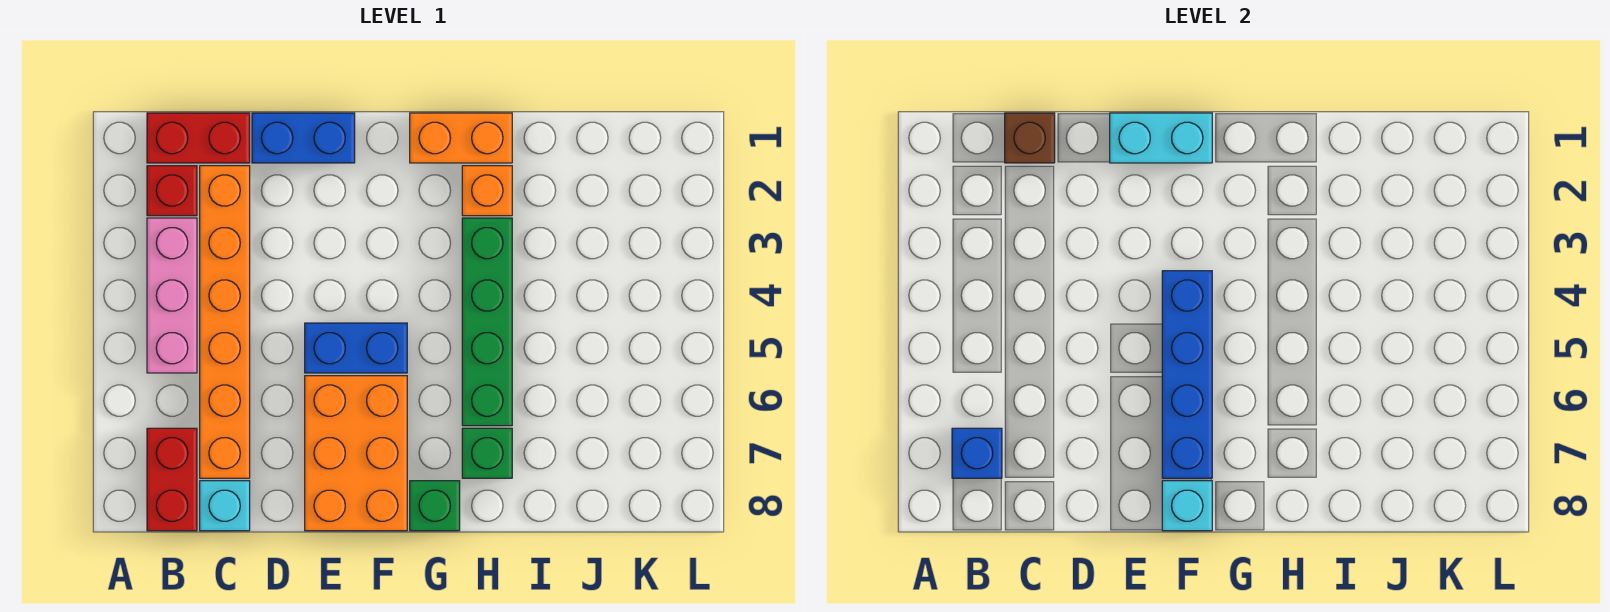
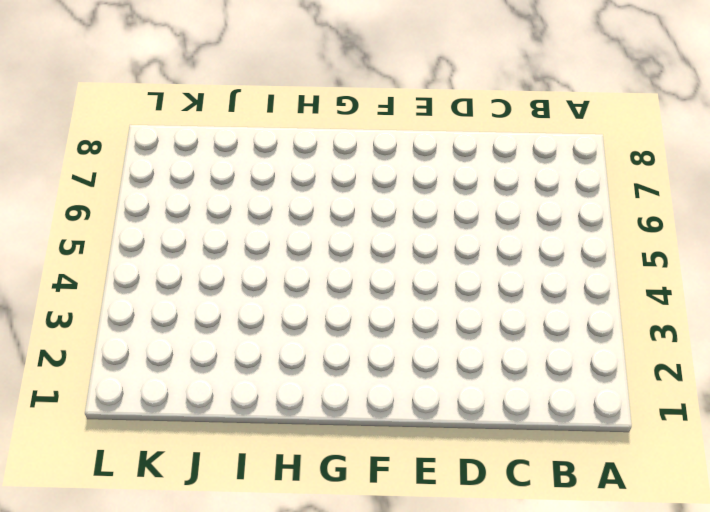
none -> red brick B1:C1 level 1
none -> red brick B2 level 1
none -> pink brick B3:B5 level 1

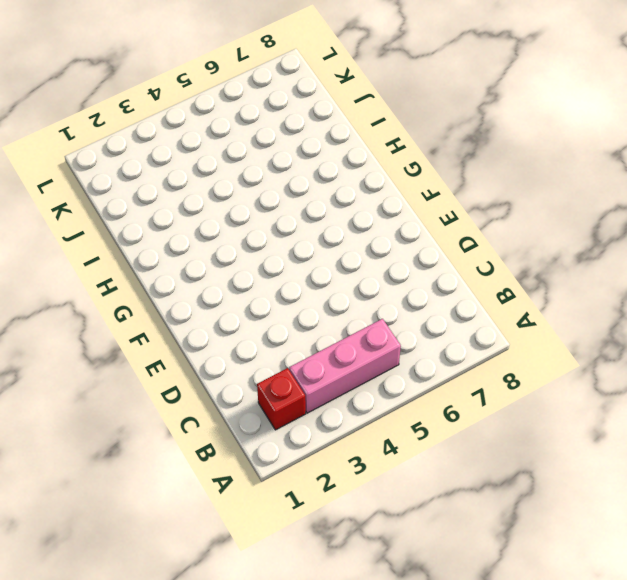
none -> red brick B1:C1 level 1
none -> red brick B7:B8 level 1
none -> orange brick C2:C7 level 1

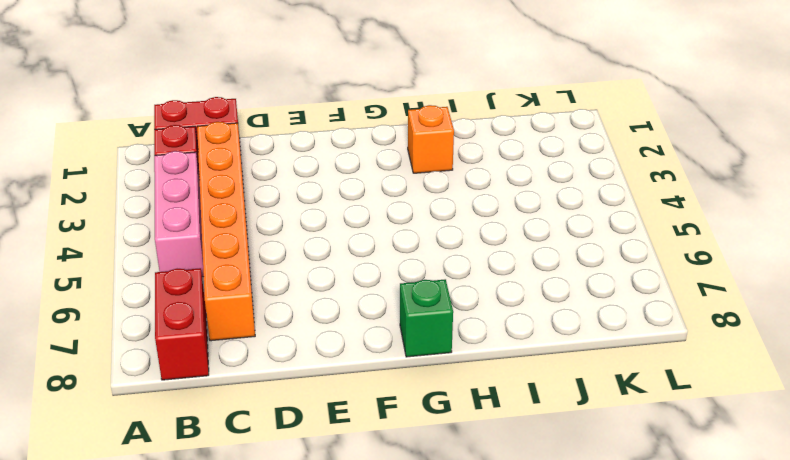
none -> cyan brick C8 level 1
none -> blue brick D1:E1 level 1
none -> blue brick E5:F5 level 1

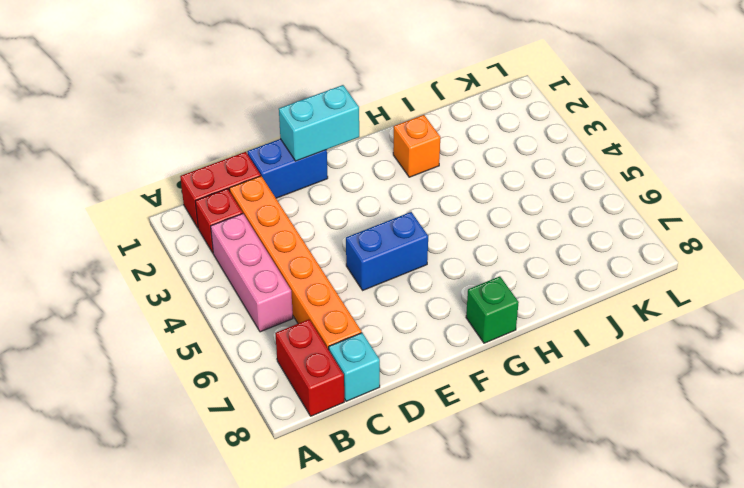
none -> orange brick E6:F8 level 1
none -> orange brick G1:H1 level 1
none -> green brick H3:H6 level 1

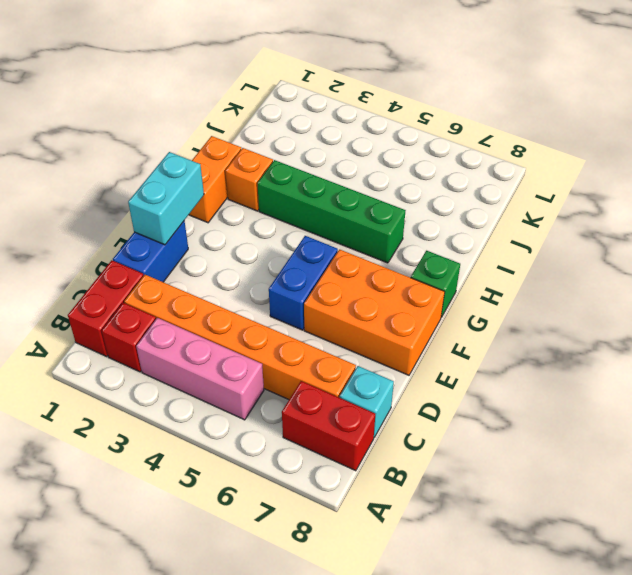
none -> green brick H7 level 1
none -> blue brick B7 level 2
none -> brown brick C1 level 2

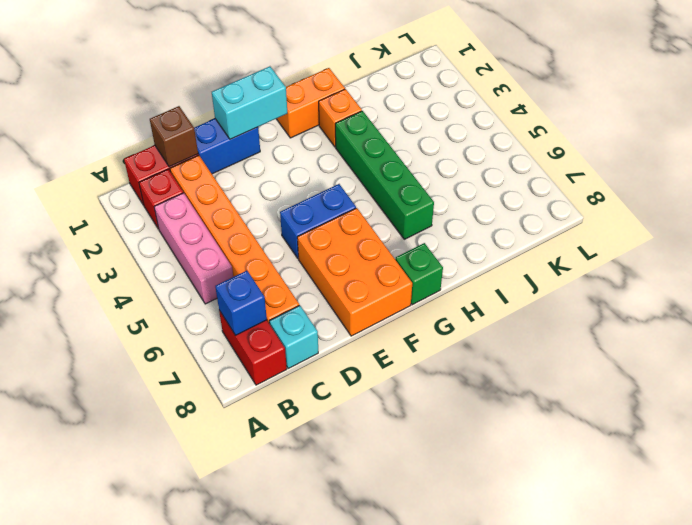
none -> green brick H7 level 1
none -> blue brick F4:F7 level 2
none -> cyan brick F8 level 2

